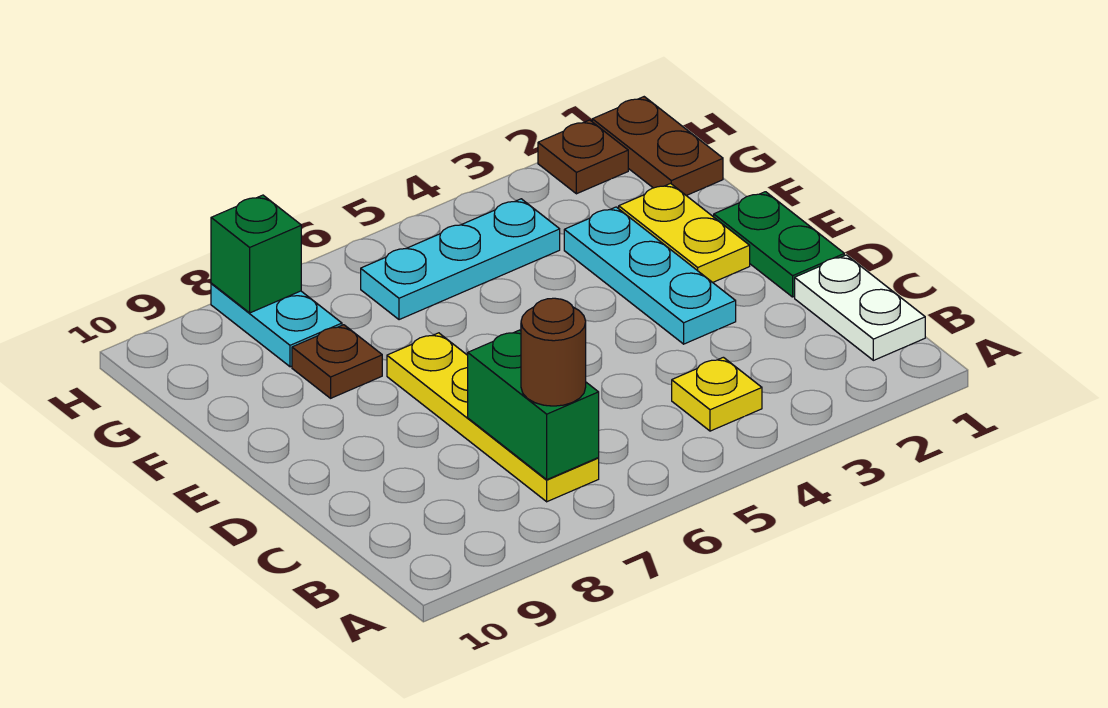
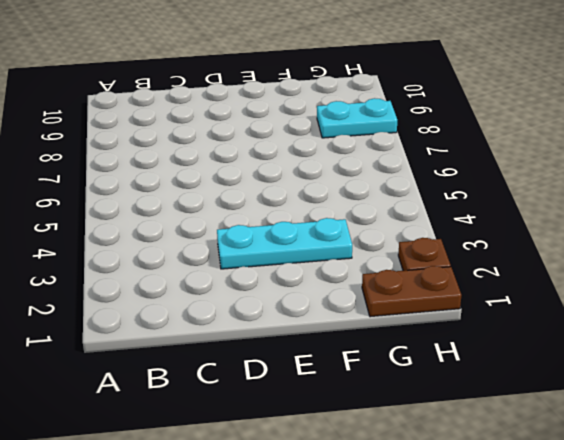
none -> white plate B1:C1 level 1
none -> yellow plate B4 level 1
none -> yellow plate B7:E7 level 1

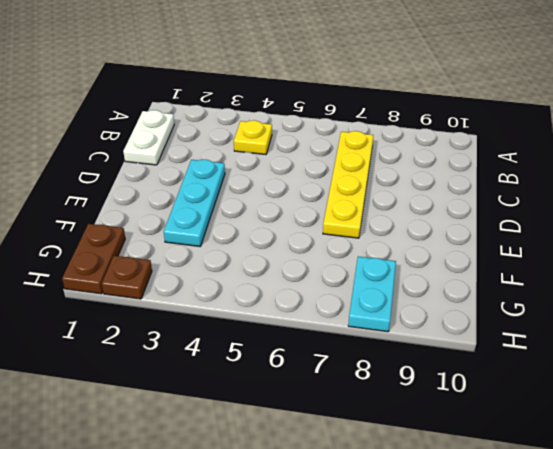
none -> green plate D1:E1 level 1
none -> yellow plate E2:F2 level 1
none -> brown plate F8 level 1

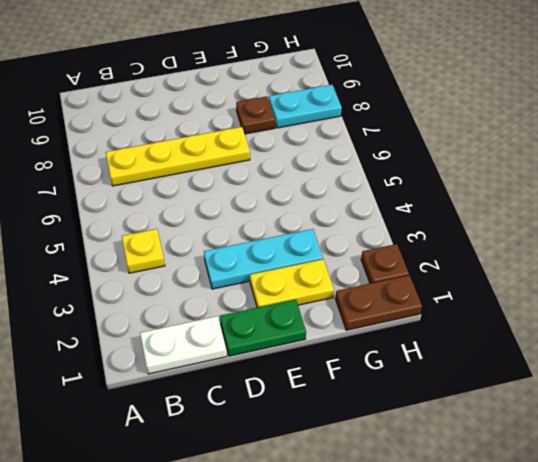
none -> cyan plate G4:G6 level 1
none -> green brick B7:C7 level 2
none -> green brick H8 level 2

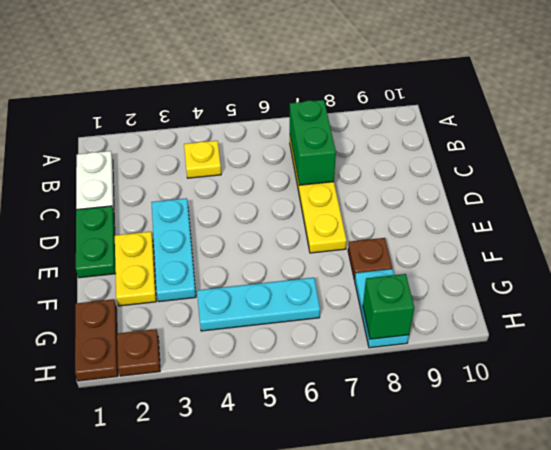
none -> brown round brick B7 level 3

